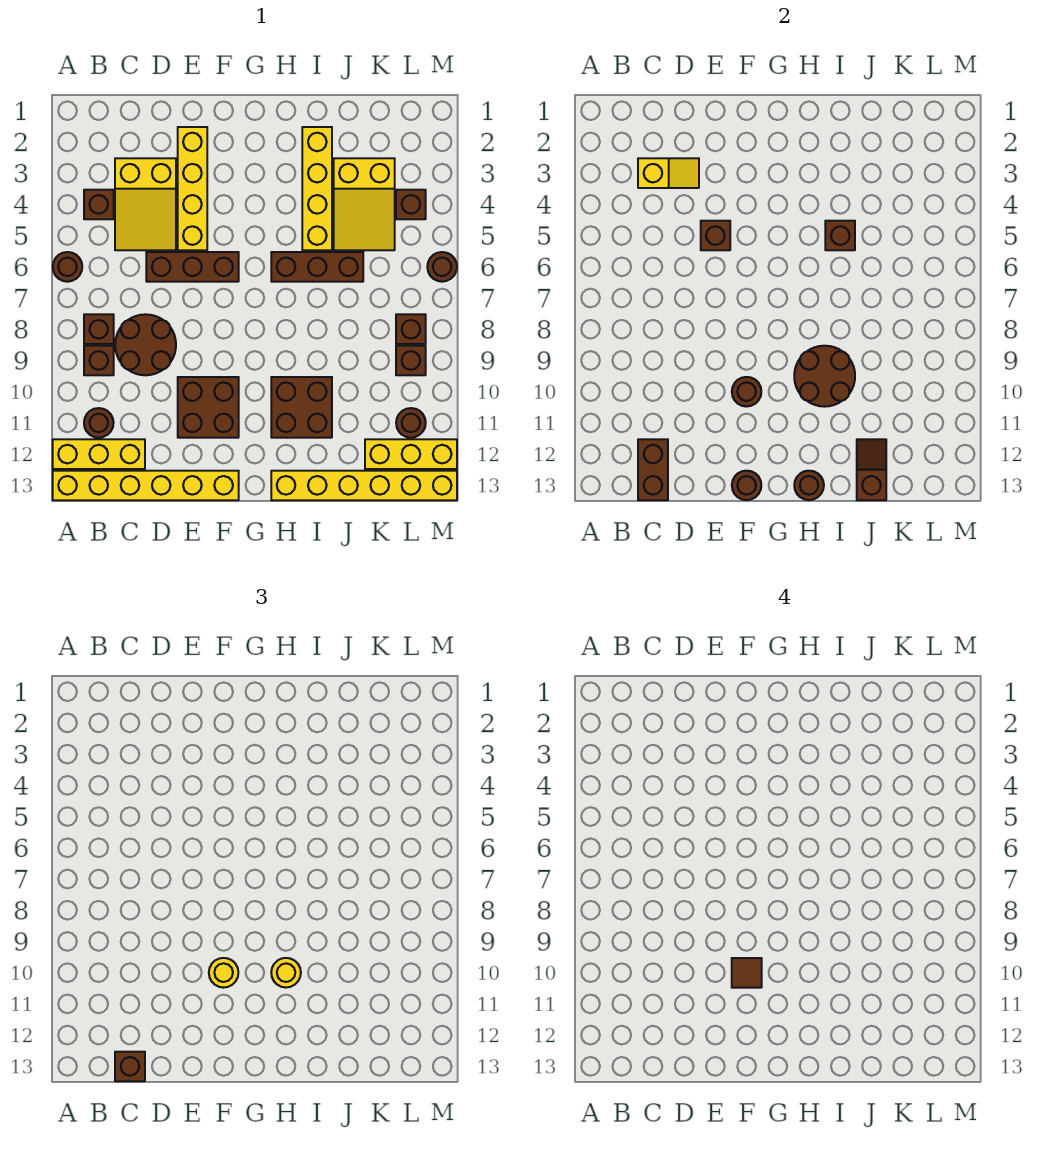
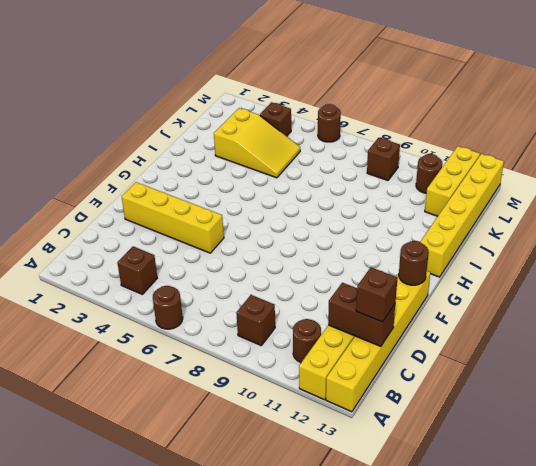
none -> brown brick B8 level 1
none -> yellow slope C3:D5 level 1 top 3
none -> brown round brick C8:D9 level 1
none -> brown brick D6:F6 level 1

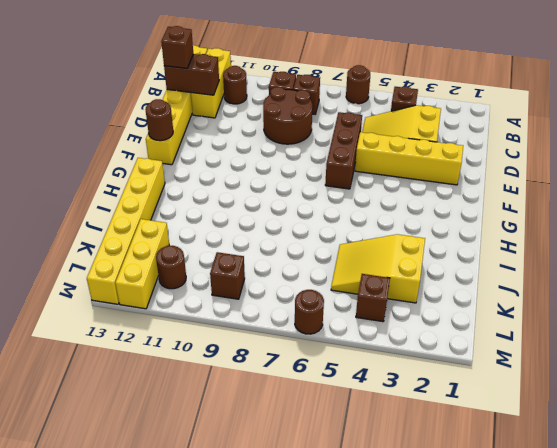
none -> brown brick E10:F11 level 1
none -> brown brick H6:J6 level 1
none -> brown brick H10:I11 level 1
none -> yellow brick I2:I5 level 1

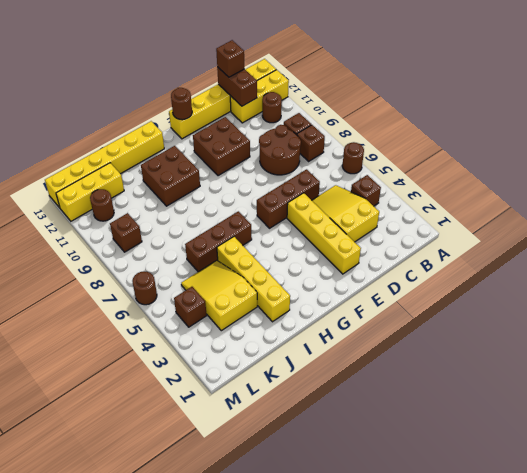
none -> brown brick L8 level 1
none -> yellow slope C3:D3 level 2 top C
none -> brown brick E5 level 2
none -> brown round brick F10 level 2

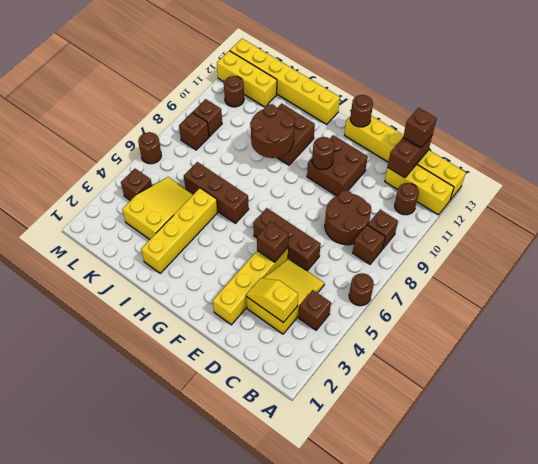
none -> brown round brick H13 level 2
none -> brown brick I5 level 2
none -> brown slope J12:J13 level 2 top 13
none -> yellow round brick F10 level 3

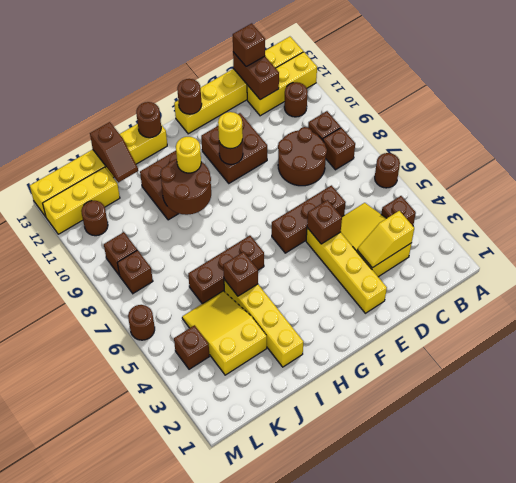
none -> brown tile F10 level 4

